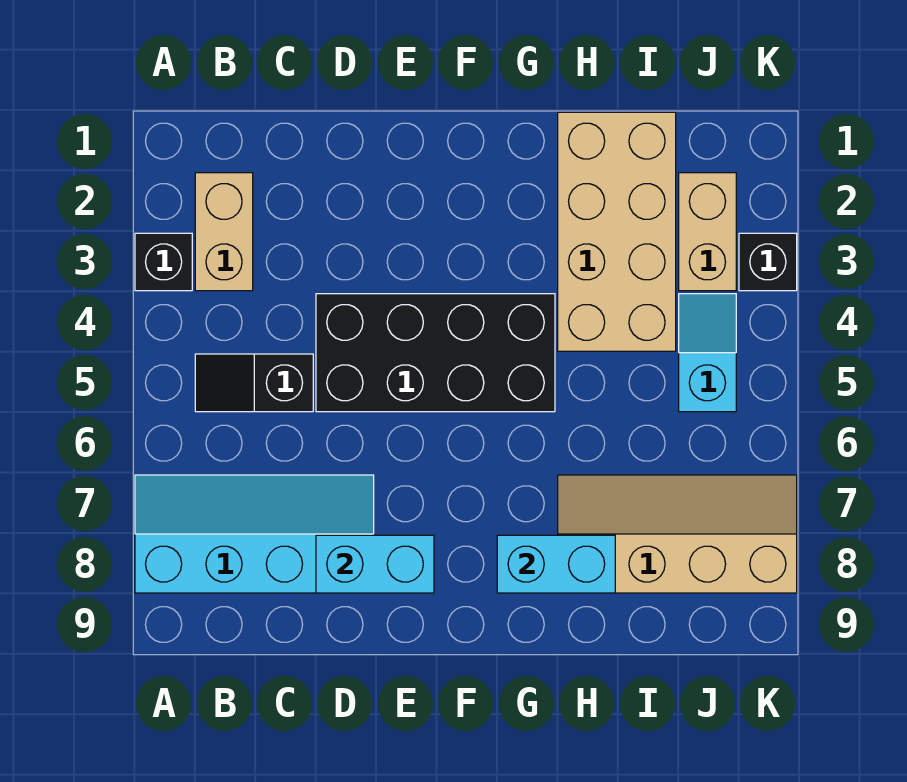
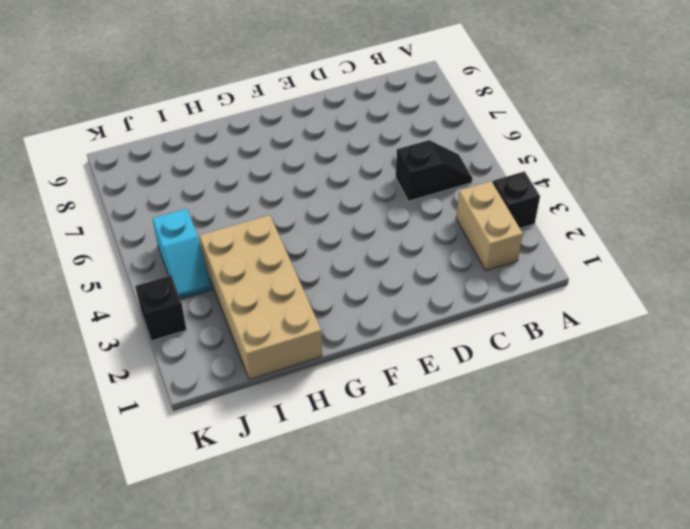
none -> cyan slope A7:D8 level 1 top 8
none -> black brick D4:G5 level 1
none -> tan slope H7:K8 level 1 top 8

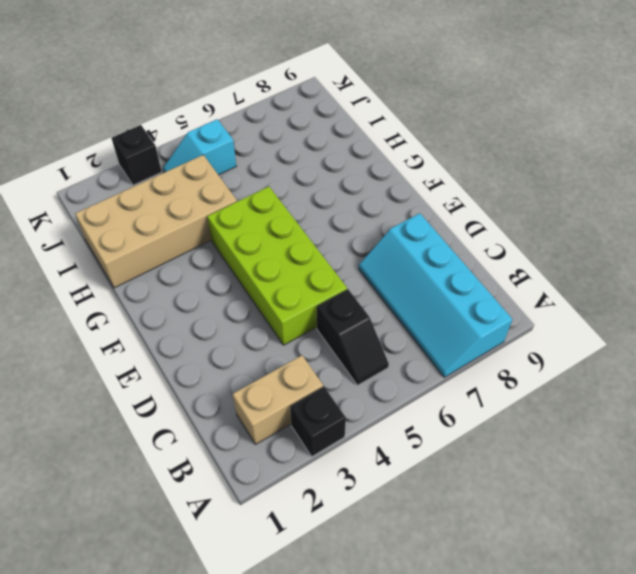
lime brick D4:G5 level 1 -> black brick D4:G5 level 1
none -> tan slope H7:K8 level 1 top 8
none -> tan brick J2:J3 level 1
none -> cyan brick D8:E8 level 2

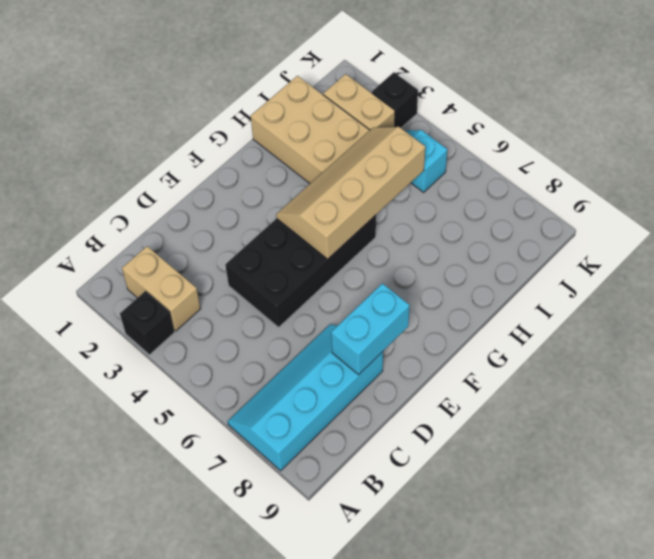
tan slope F4:I5 level 2 top 5 -> tan slope H7:K8 level 1 top 8
none -> black slope B5:C5 level 1 top C
none -> cyan brick G8:H8 level 2

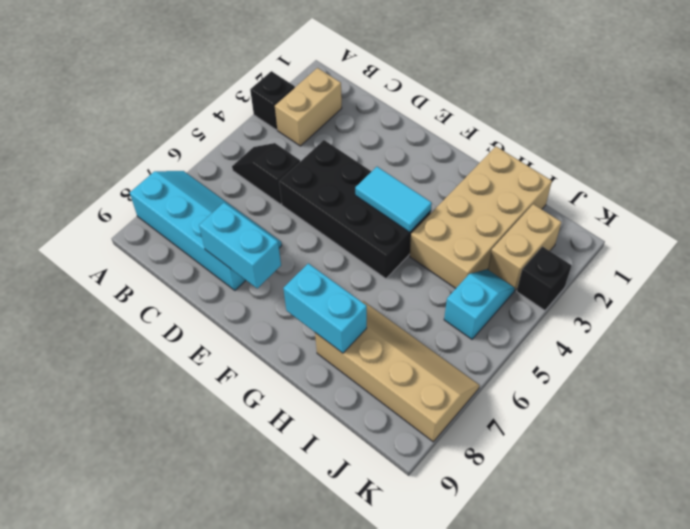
cyan tile F4:G4 level 2 -> none

